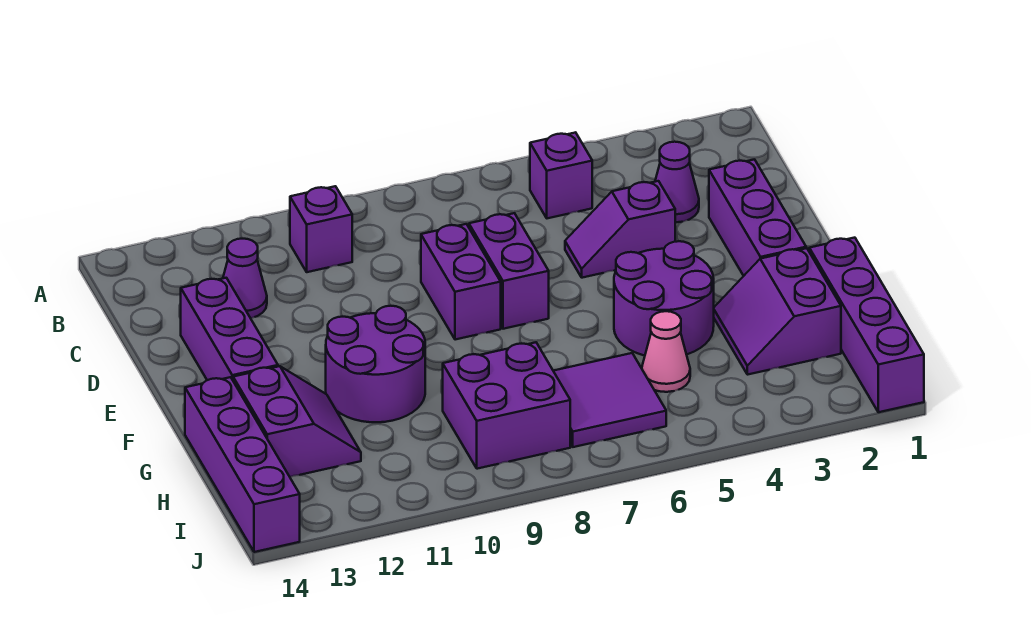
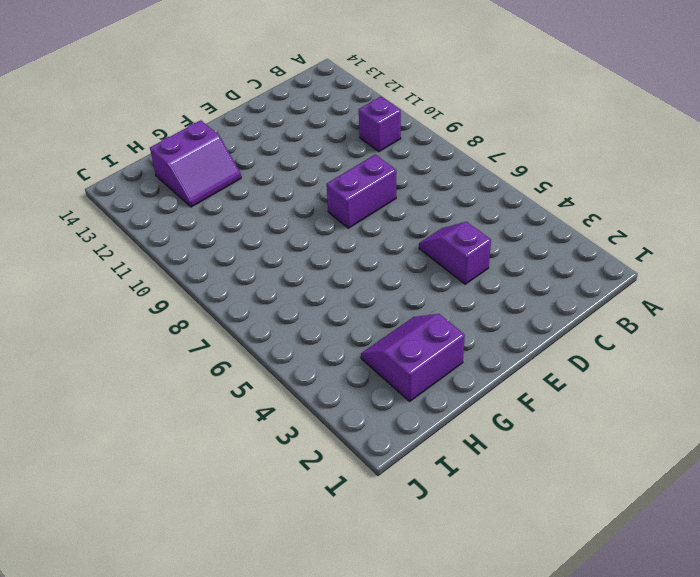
none -> purple brick B5 level 1
none -> purple cone C3 level 1
none -> purple cone C12 level 1

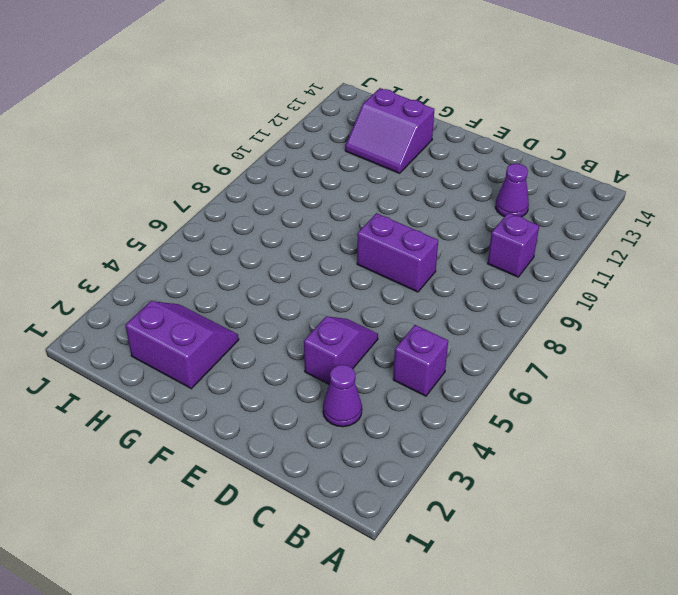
none -> purple brick D2:F2 level 1
none -> purple brick D7:E7 level 1
none -> purple brick D13:F13 level 1

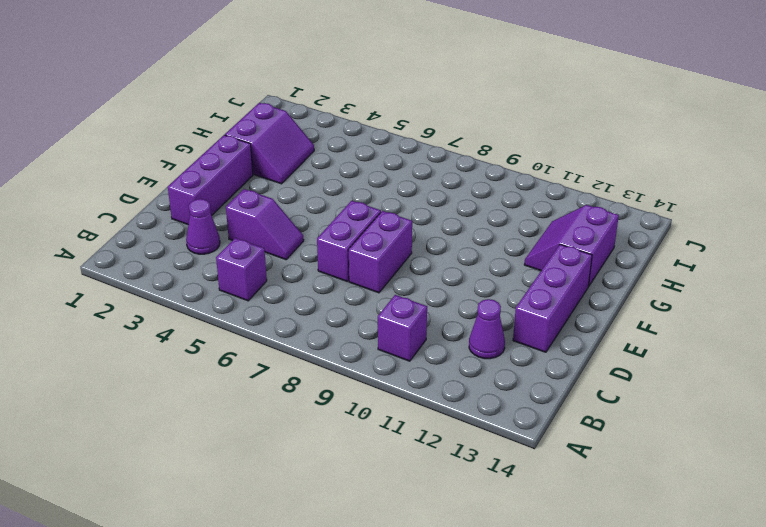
none -> purple round brick F4:G5 level 1
none -> purple round brick F10:G11 level 1
none -> purple brick G1:J1 level 1

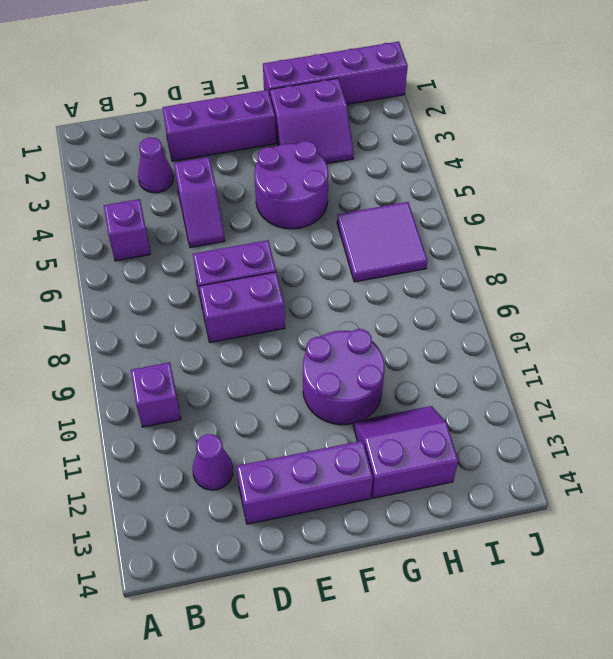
none -> purple brick G14:J14 level 1
none -> pink cone H5 level 1
none -> purple brick H8:I9 level 1

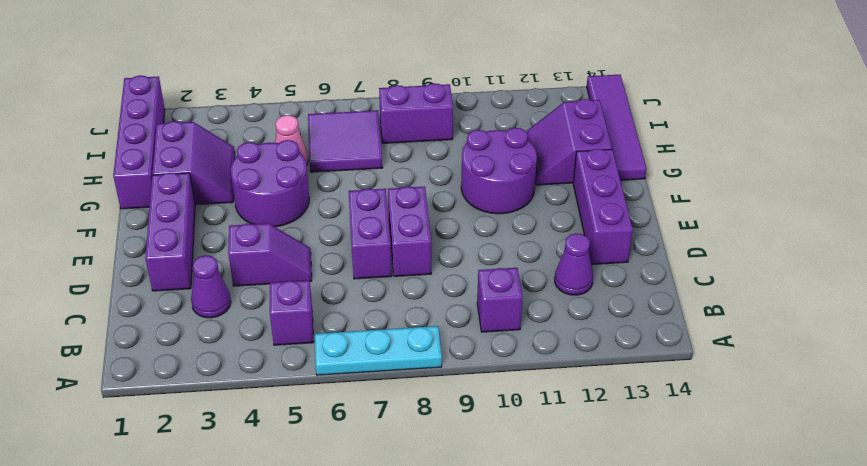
cyan plate A6:A8 level 1 -> none
purple tile G14:J14 level 1 -> purple brick G14:J14 level 1
purple brick I8:I9 level 1 -> purple brick H8:I9 level 1

